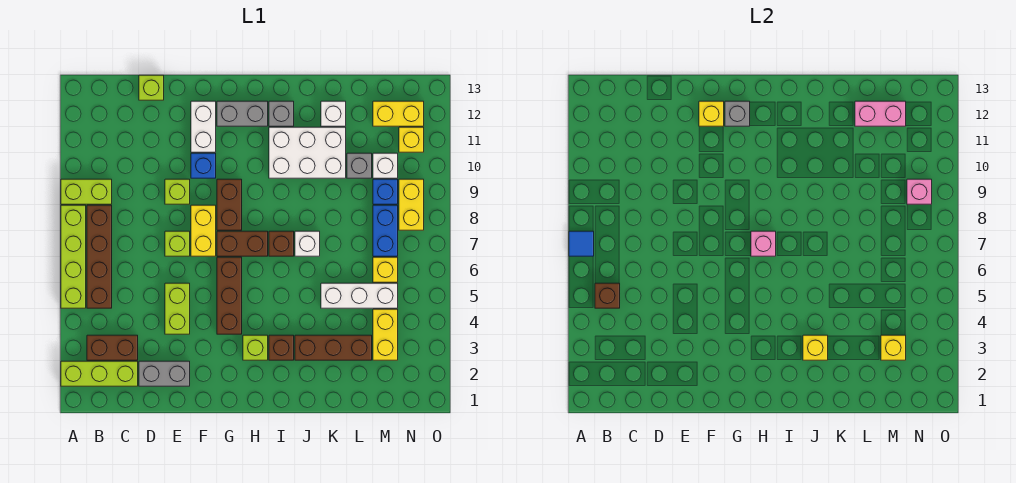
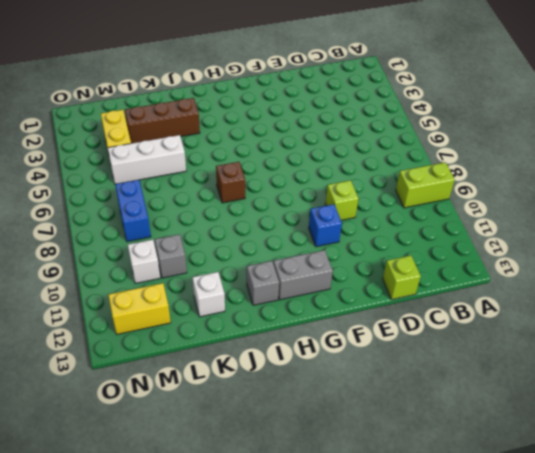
none -> lime brick A2:C2 level 1
none -> lime brick A5:A8 level 1
none -> brown brick B3:C3 level 1
none -> brown brick B5:B8 level 1

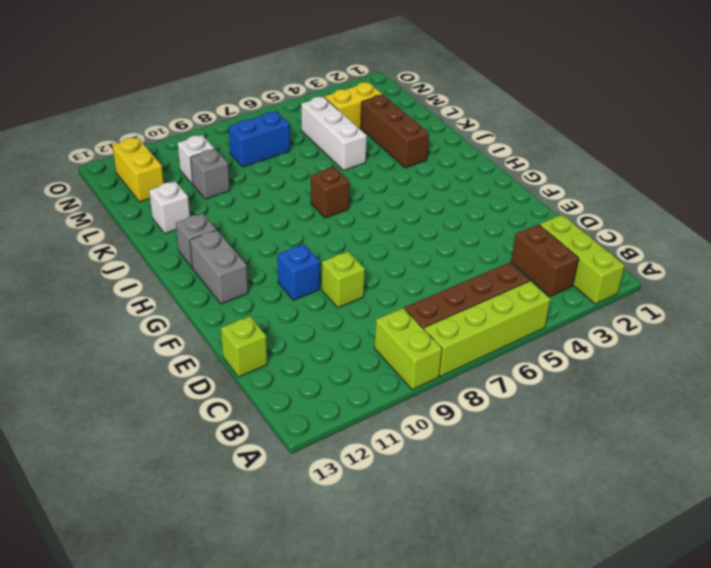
none -> grey brick D2:E2 level 1
none -> lime brick E4:E5 level 1
none -> lime brick E7 level 1
none -> yellow brick F7:F8 level 1

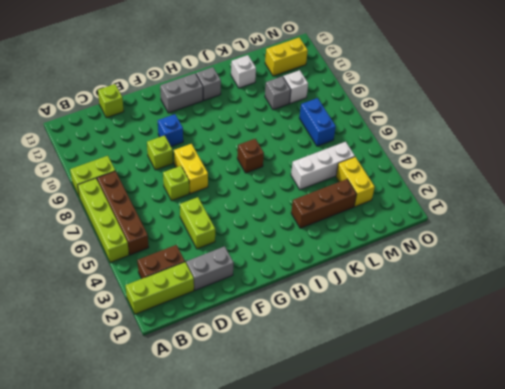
none -> white brick F11:F12 level 1
none -> brown brick G4:G6 level 1
none -> brown brick G7:H7 level 1
none -> brown brick G8:G9 level 1

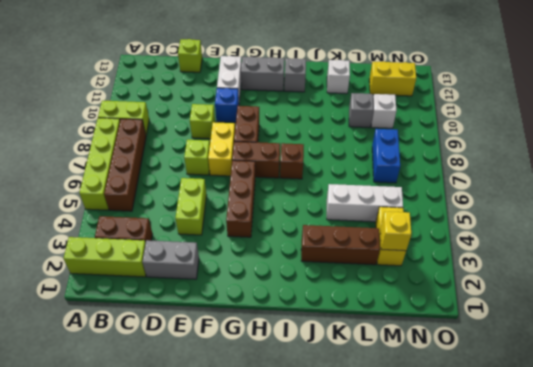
none -> lime brick H3 level 1
none -> brown brick I3 level 1
none -> white brick I10:K11 level 1
none -> white brick J7 level 1

